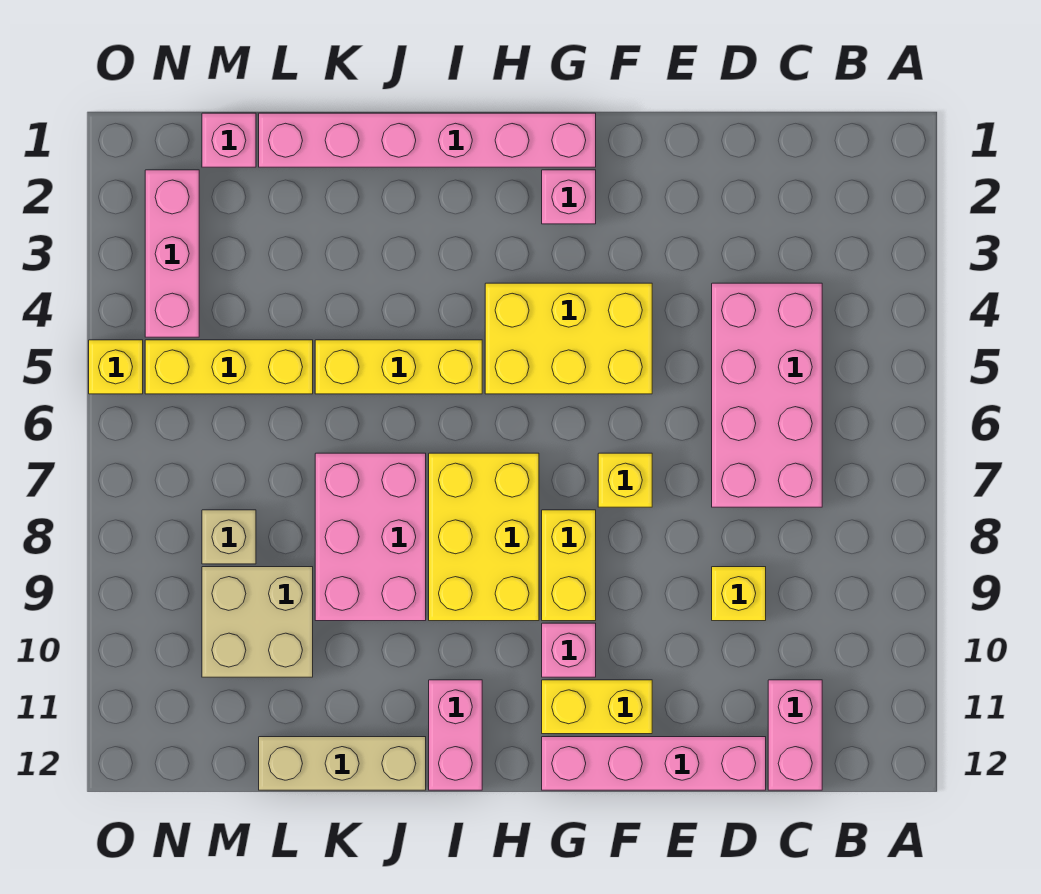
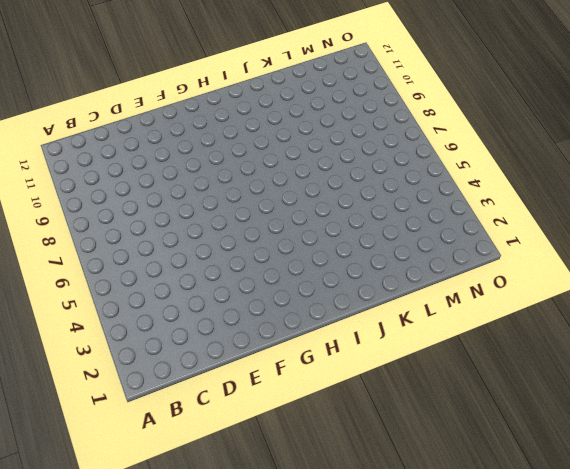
none -> pink brick C4:D7 level 1
none -> pink brick C11:C12 level 1
none -> yellow brick D9 level 1

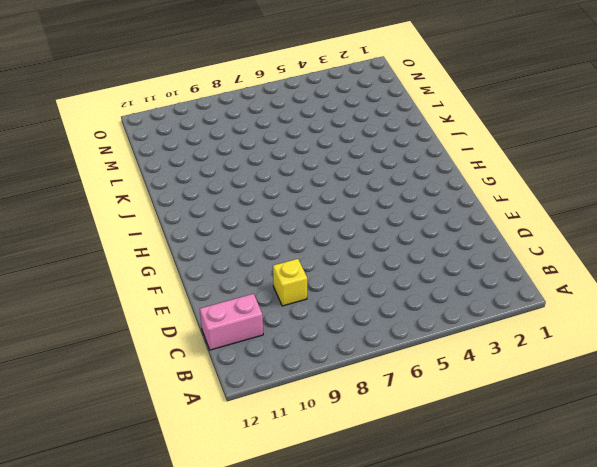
none -> pink brick C4:D7 level 1
none -> pink brick D12:G12 level 1
none -> yellow brick F4:H5 level 1

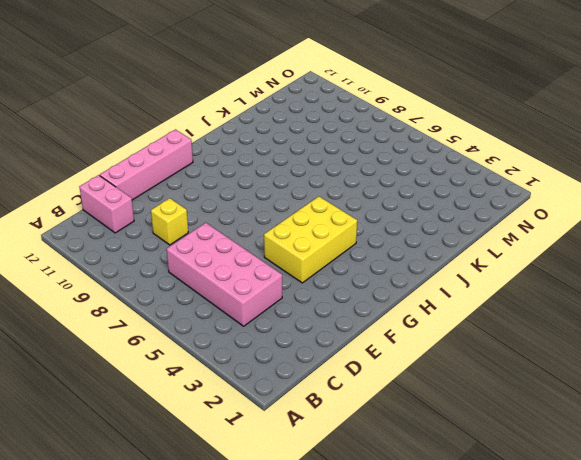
none -> yellow brick F7 level 1
none -> yellow brick F11:G11 level 1
none -> pink brick G1:L1 level 1

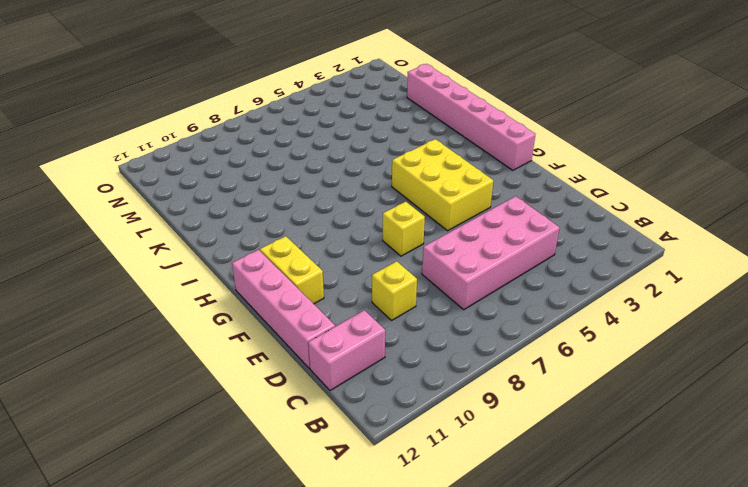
none -> pink brick G2 level 1
none -> yellow brick G8:G9 level 1
none -> pink brick G10 level 1

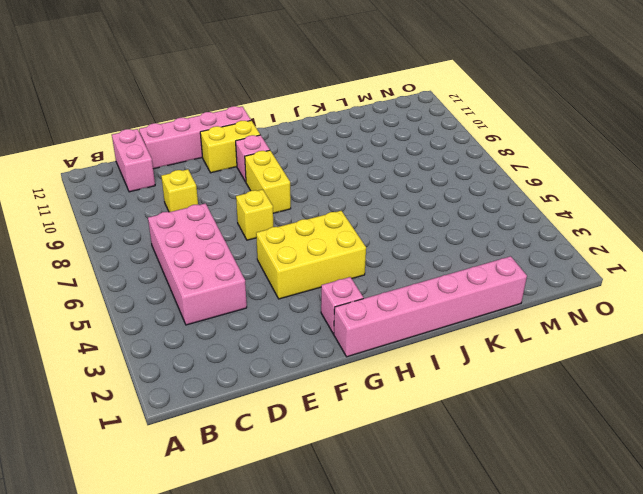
none -> yellow brick H7:I9 level 1
none -> yellow brick I5:K5 level 1
none -> pink brick I11:I12 level 1

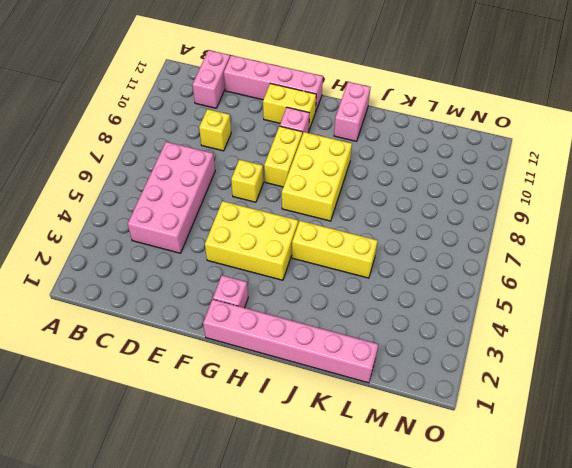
none -> pink brick J7:K9 level 1
none -> tan brick J12:L12 level 1
none -> yellow brick L5:N5 level 1

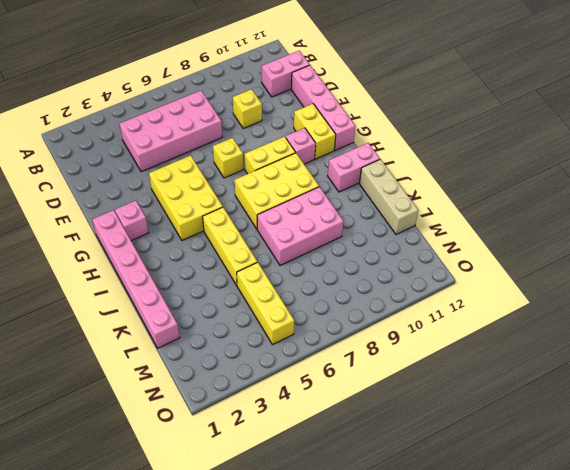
none -> tan brick L9:M10 level 1
none -> pink brick M1 level 1
none -> tan brick M8 level 1

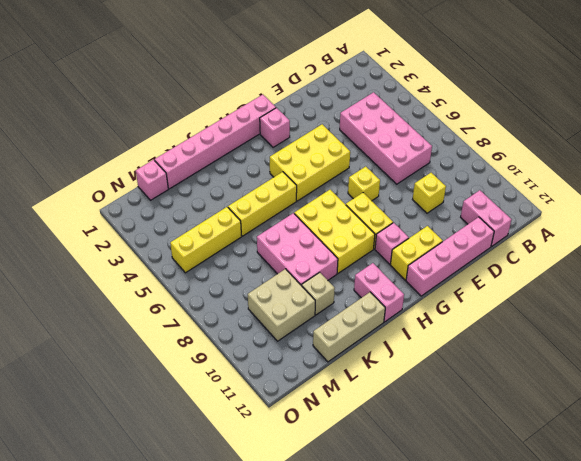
tan brick K10 level 1 -> tan brick M8 level 1
none -> pink brick N2:N4 level 1
none -> yellow brick O5 level 1

